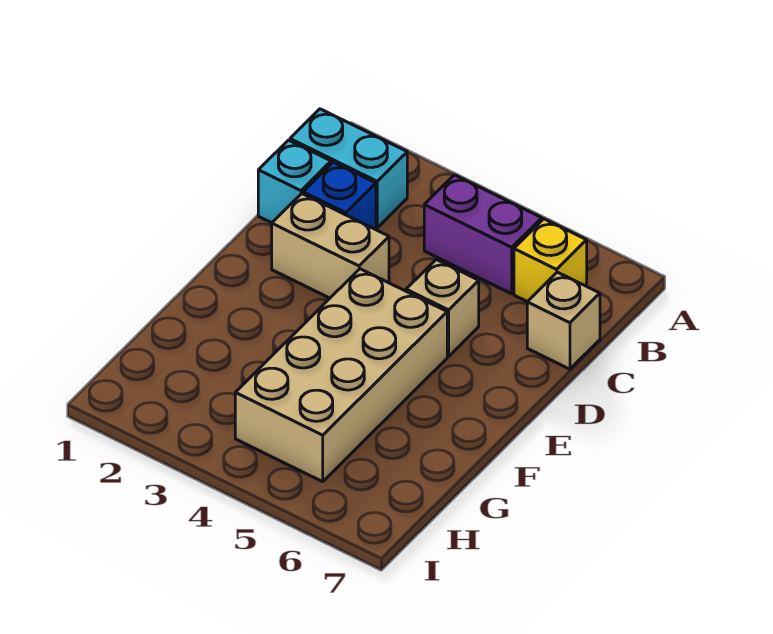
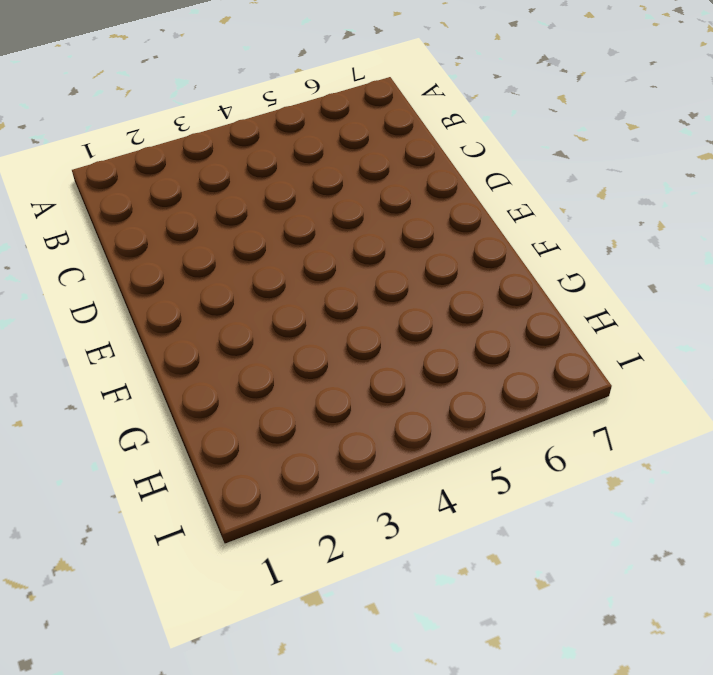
none -> cyan brick B1:B2 level 1
none -> purple brick B4:B5 level 1

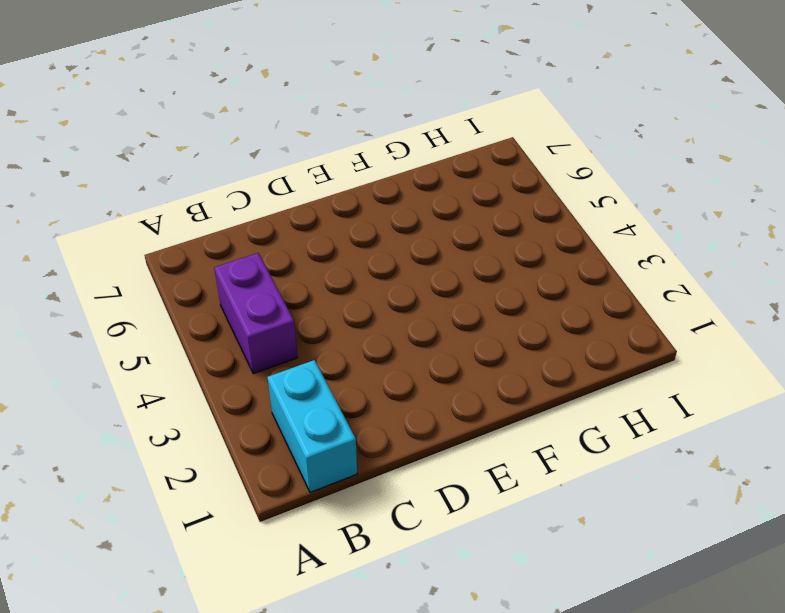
none -> yellow brick B6 level 1
none -> cyan brick C1 level 1

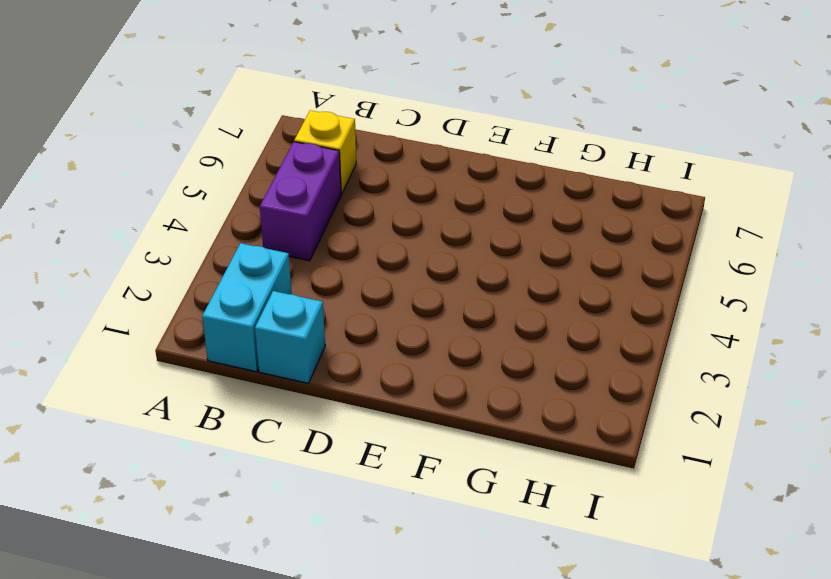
none -> blue brick C2 level 1
none -> tan brick C7 level 1

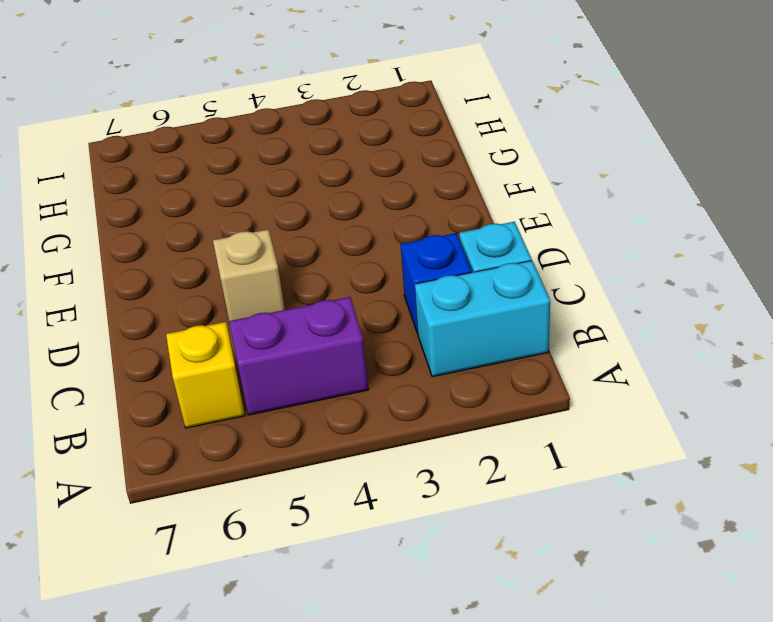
none -> tan brick C7 level 1
none -> tan brick D2:D3 level 1

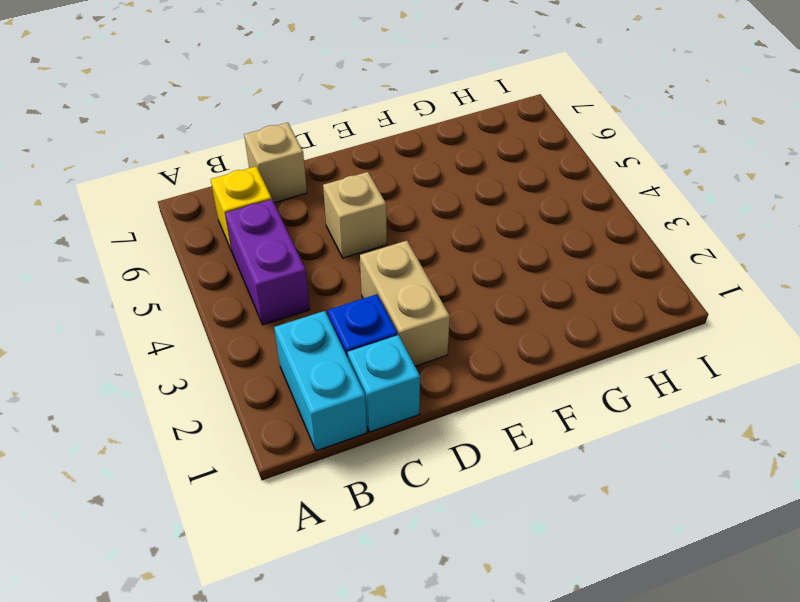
none -> tan brick E4:H5 level 1

